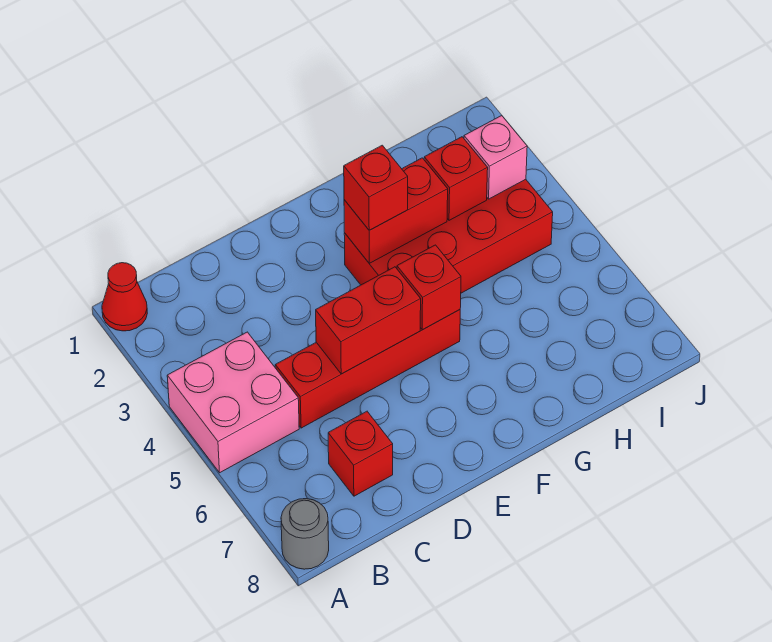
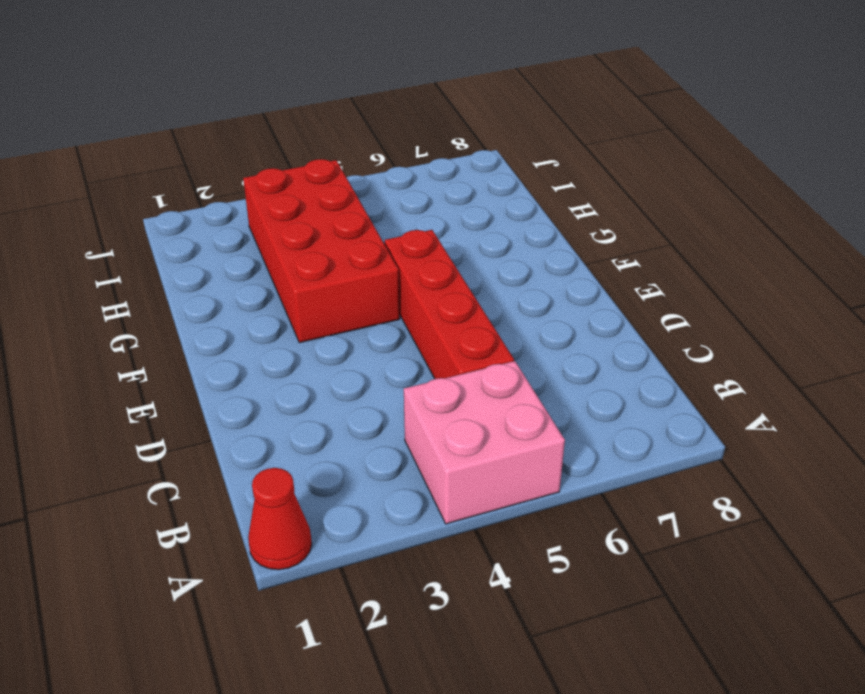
none -> grey round brick A8 level 1
none -> red brick C7 level 1
none -> red brick D5:E5 level 2

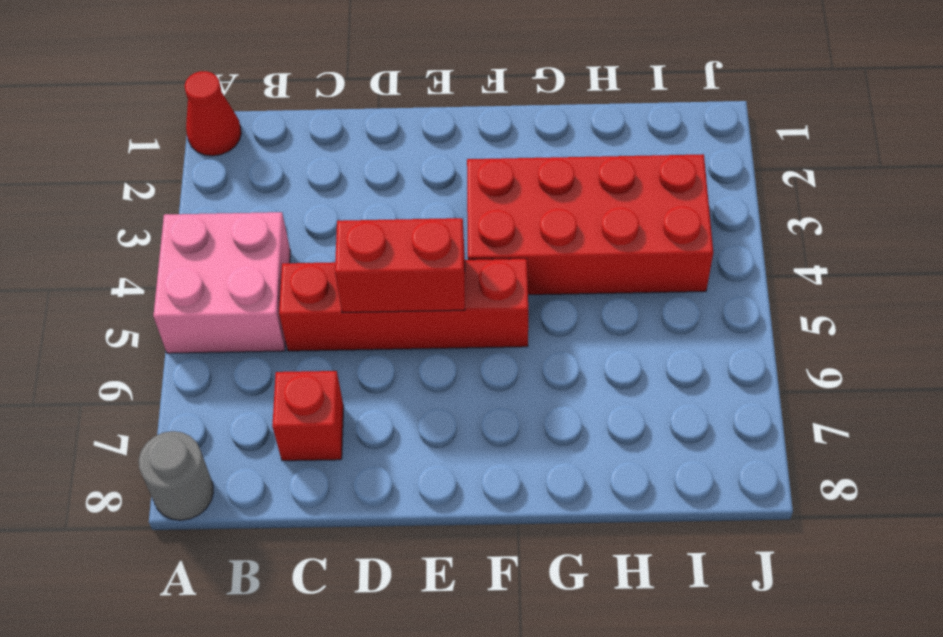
none -> red brick F3:G3 level 2
none -> red brick F5 level 2
none -> red brick H3 level 2

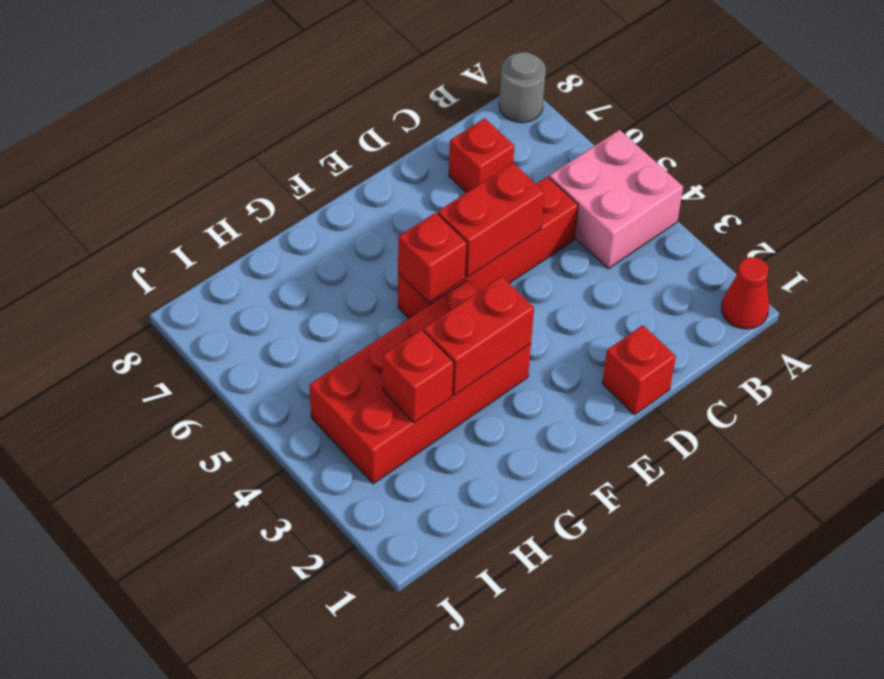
red brick D1 level 1 -> red brick F3 level 3
none -> pink brick I3 level 2

